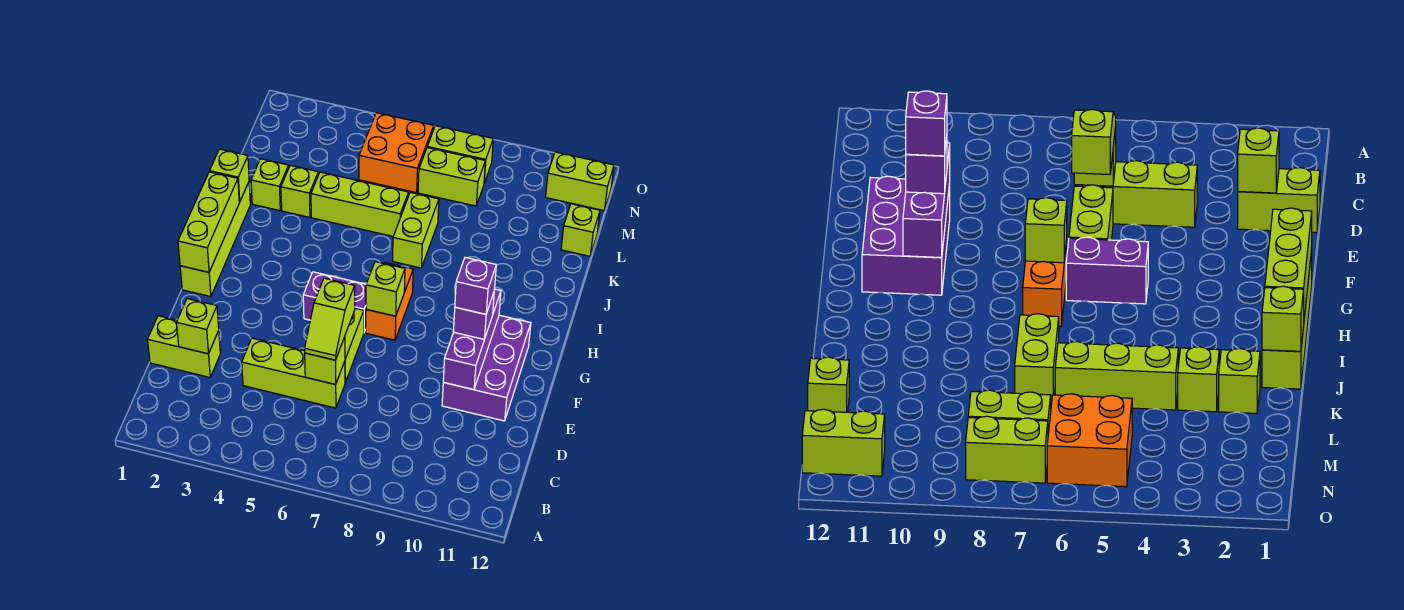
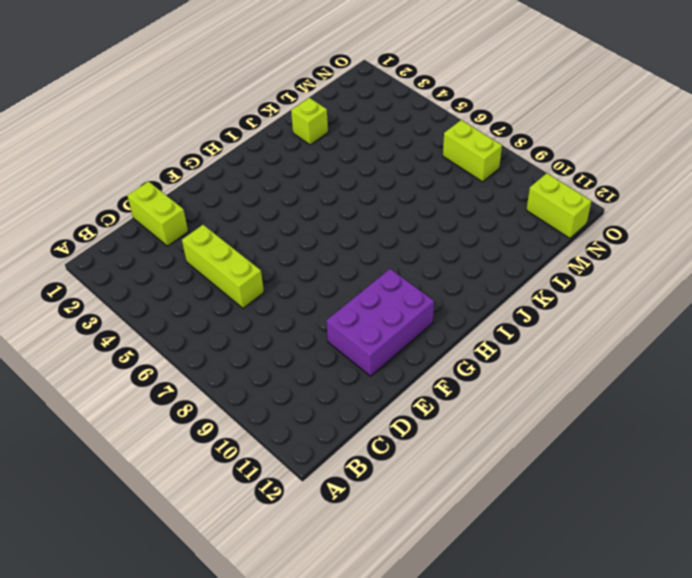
none -> lime brick E6:F6 level 1
none -> lime brick G1:J1 level 1
none -> purple brick G5:G6 level 1

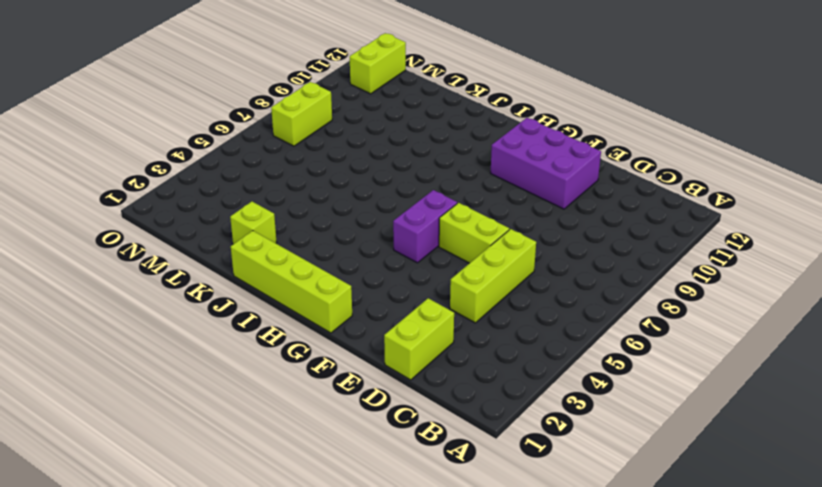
none -> orange brick G7:H7 level 1
none -> lime brick J7:K7 level 1
none -> lime brick K3 level 1

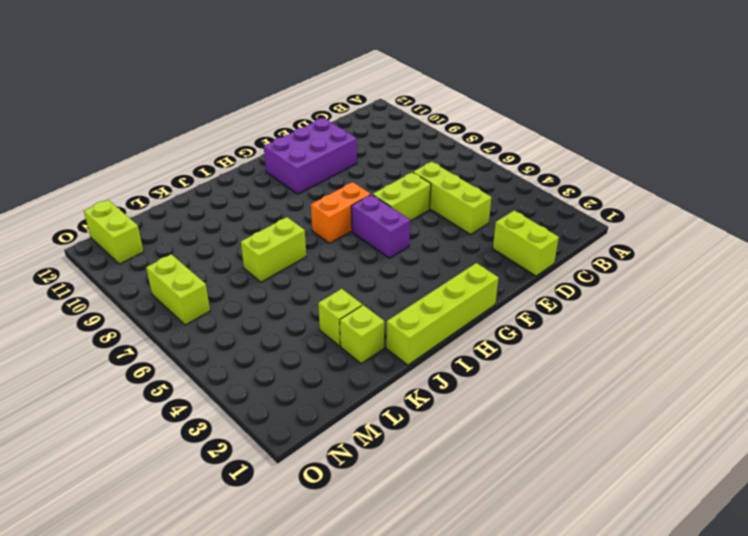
none -> lime brick K4:K6 level 1
none -> lime brick L12 level 1
none -> orange brick M5:N6 level 1

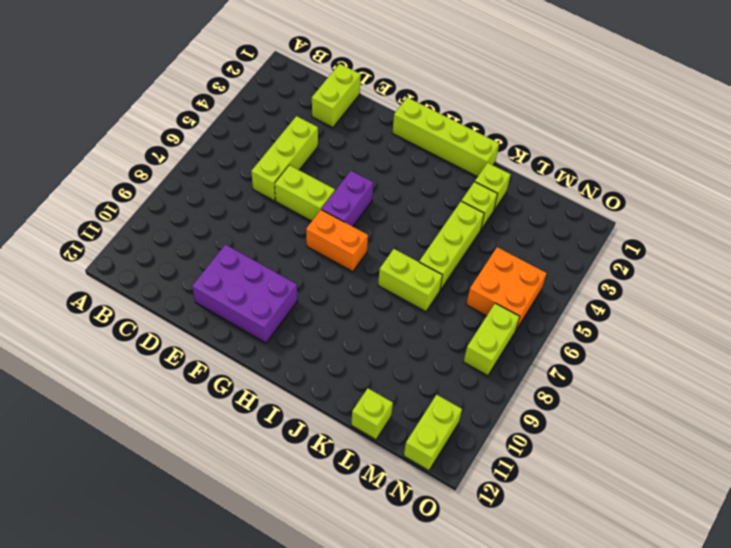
none -> lime brick M7:M8 level 1
none -> lime brick D2 level 2
none -> lime brick D6 level 2

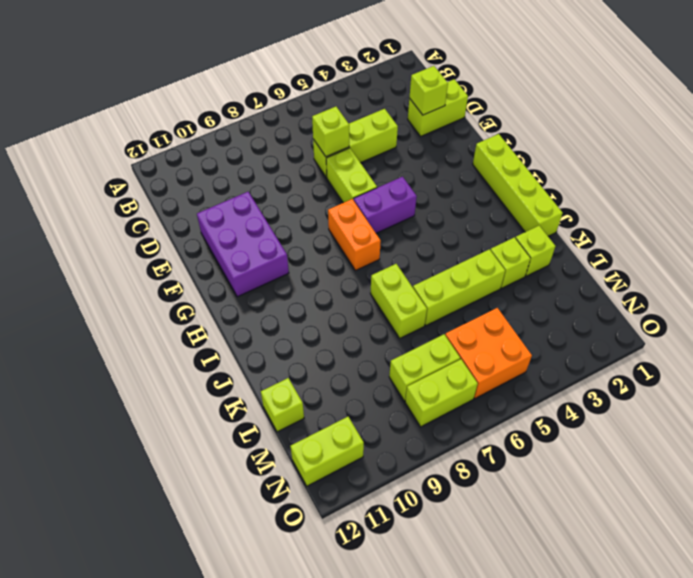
none -> purple brick E10:G10 level 2
none -> lime brick G1:I1 level 2
none -> lime brick G7 level 2

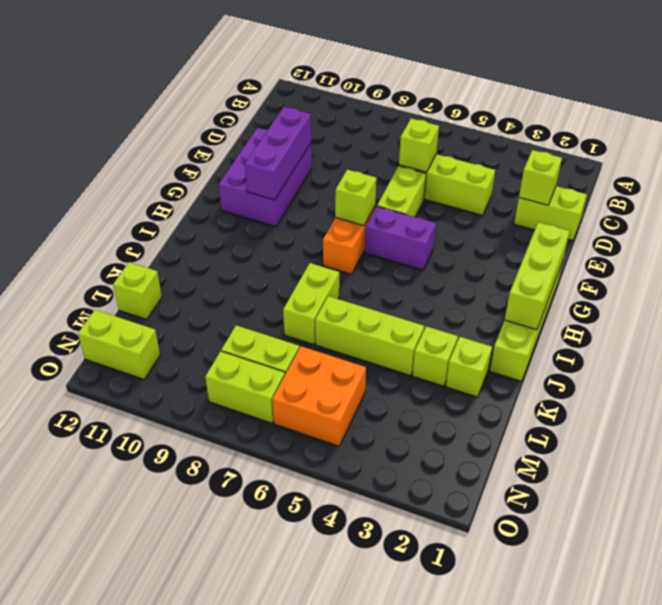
none -> lime brick J1 level 2
none -> lime slope D6:E6 level 3 top E
none -> purple brick F10 level 3

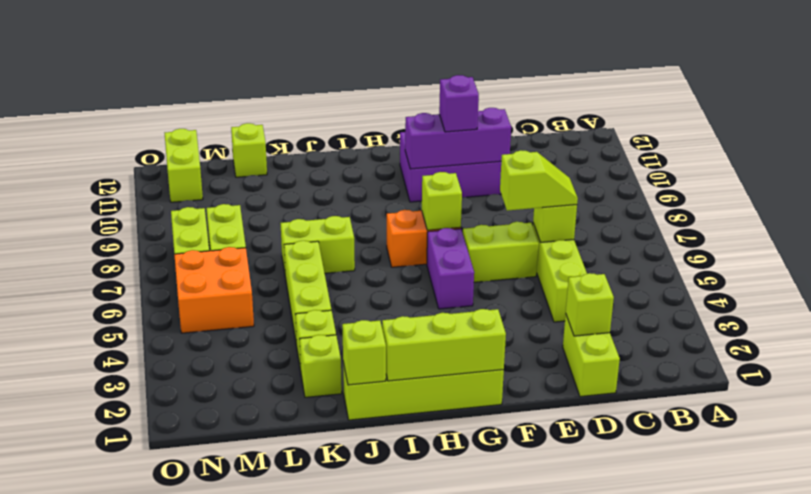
none -> purple brick F10 level 4

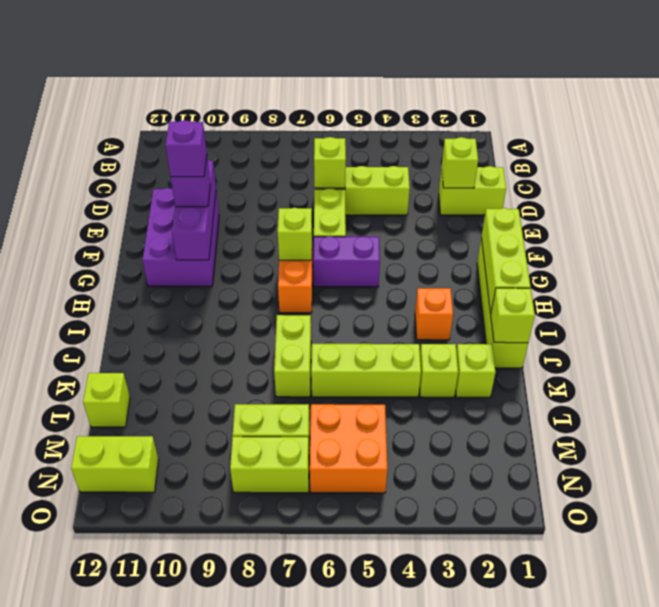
orange brick I3 level 1 -> none
none -> lime slope D6:E6 level 3 top E

